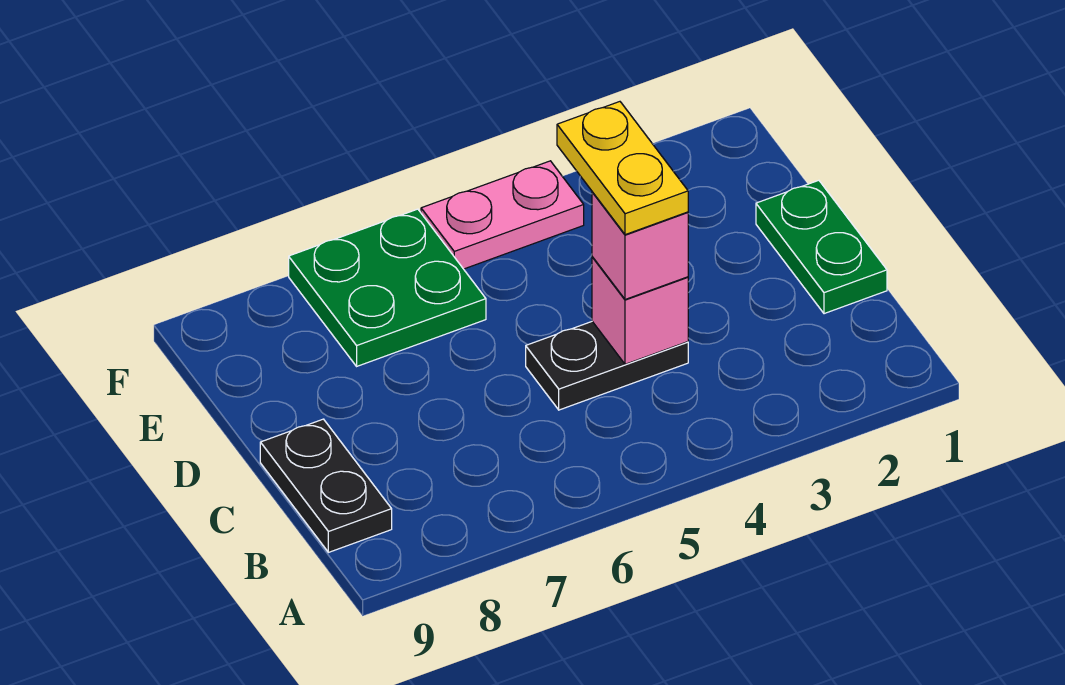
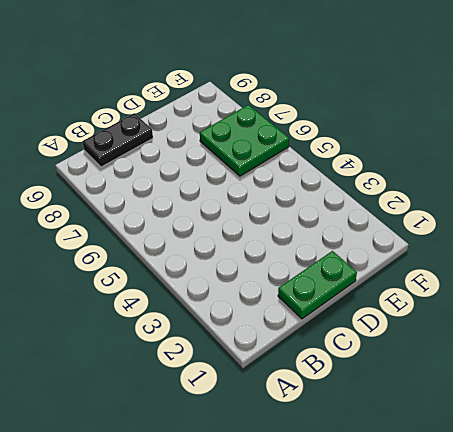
none -> black plate C4:C5 level 1
none -> pink plate F4:F5 level 1

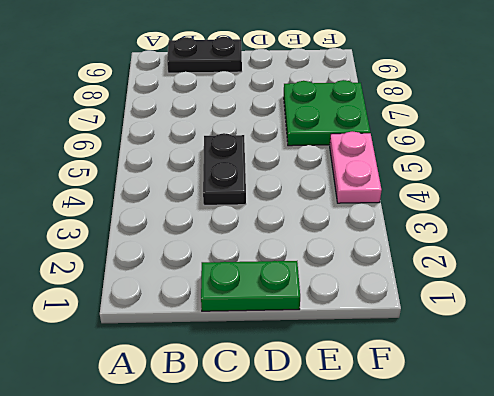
none -> pink brick C4 level 2
none -> pink brick C4 level 3

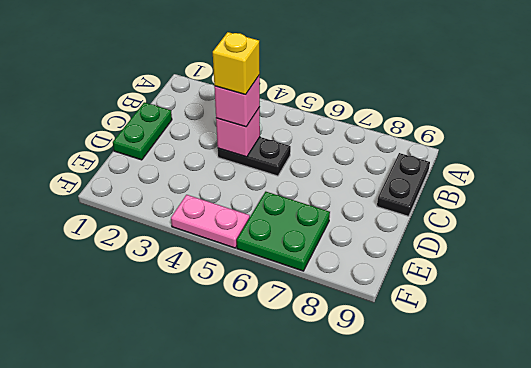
yellow brick C4 level 4 -> yellow plate C4:D4 level 4

